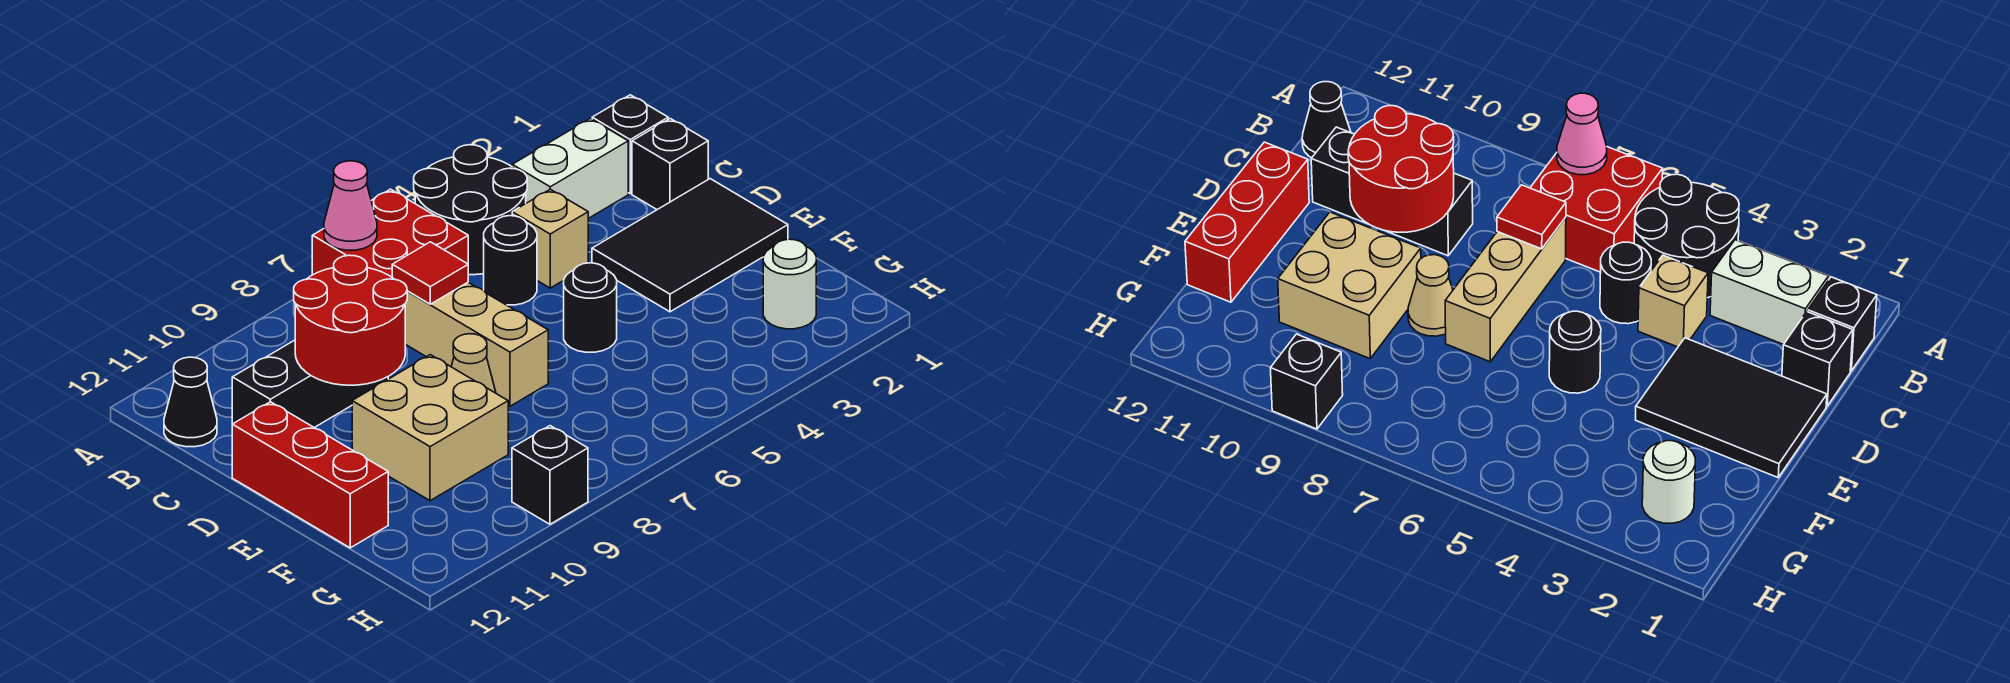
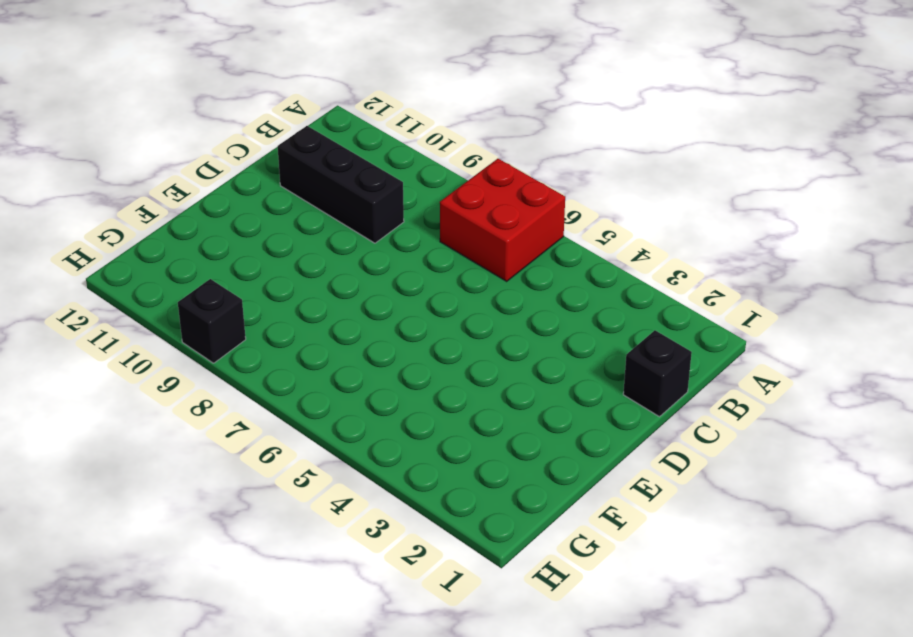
none -> black round brick A4:B5 level 1
none -> black brick B1 level 1
none -> white brick B2:B3 level 1

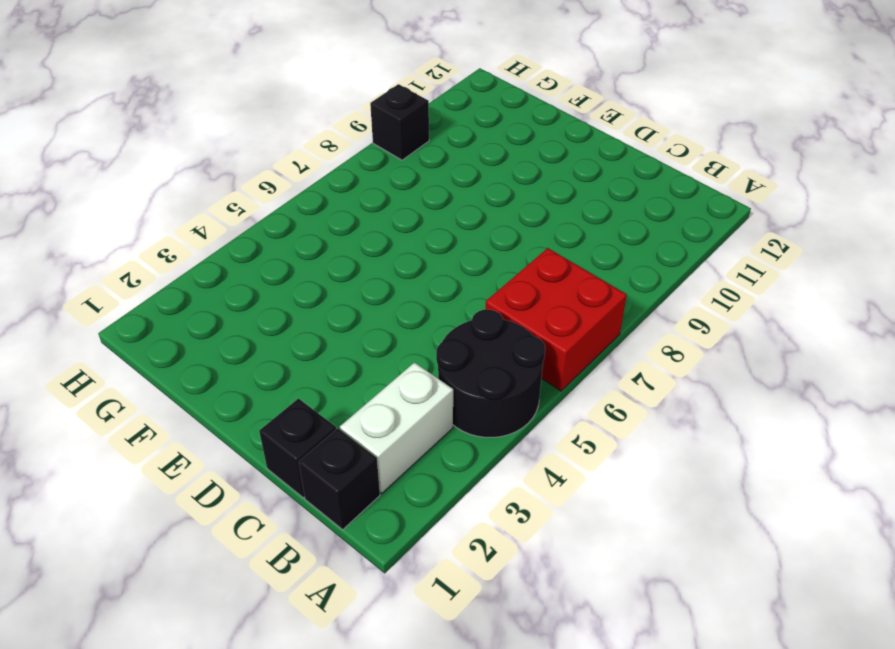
none -> black cone B12 level 1
none -> tan brick C4 level 1
none -> black round brick C5 level 1

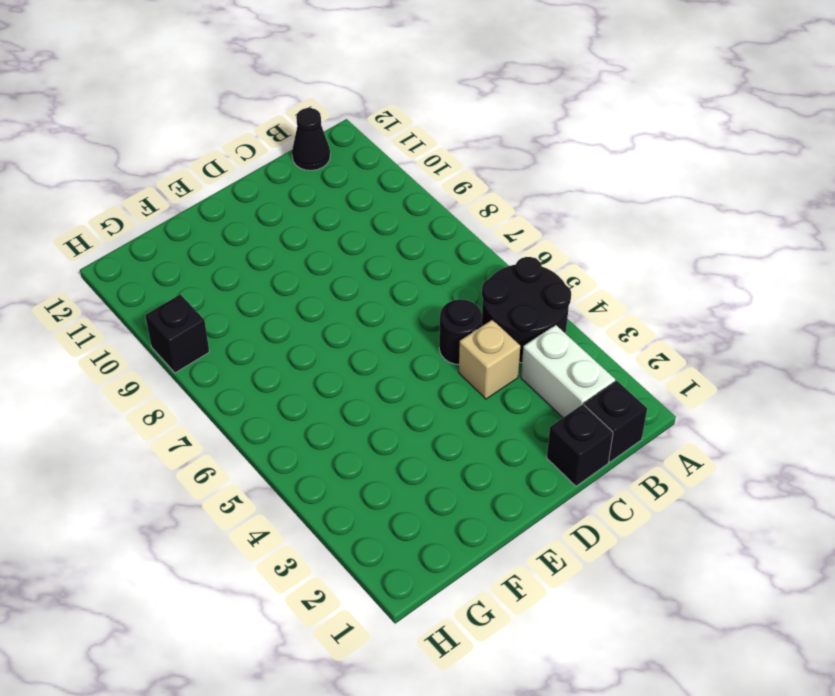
none -> red brick A6:B7 level 1
none -> tan brick C7:E7 level 1
none -> black brick C9:C11 level 1

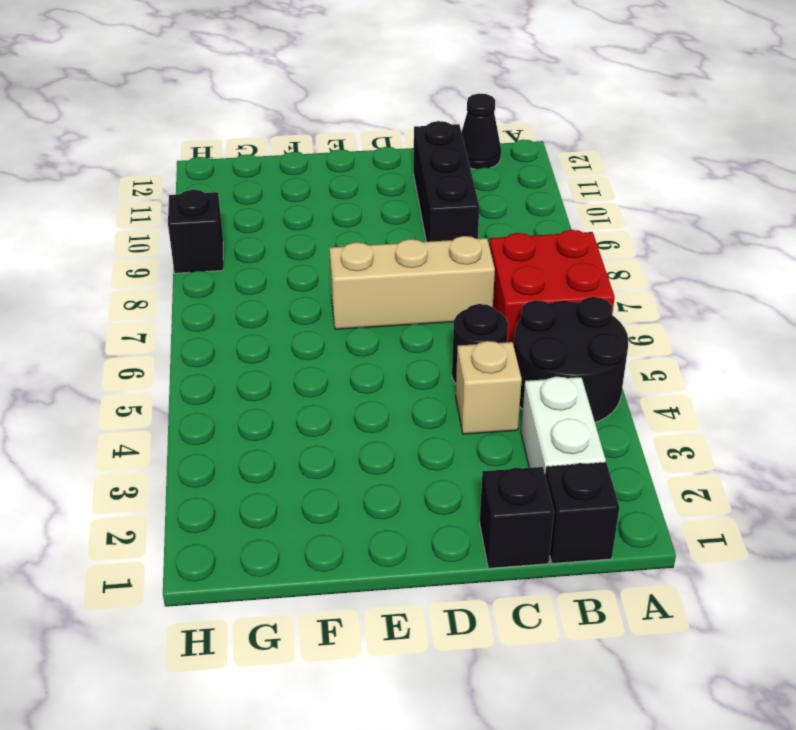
none -> black tile D1:E3 level 1
none -> red brick D12:F12 level 1
none -> black round brick E5 level 1

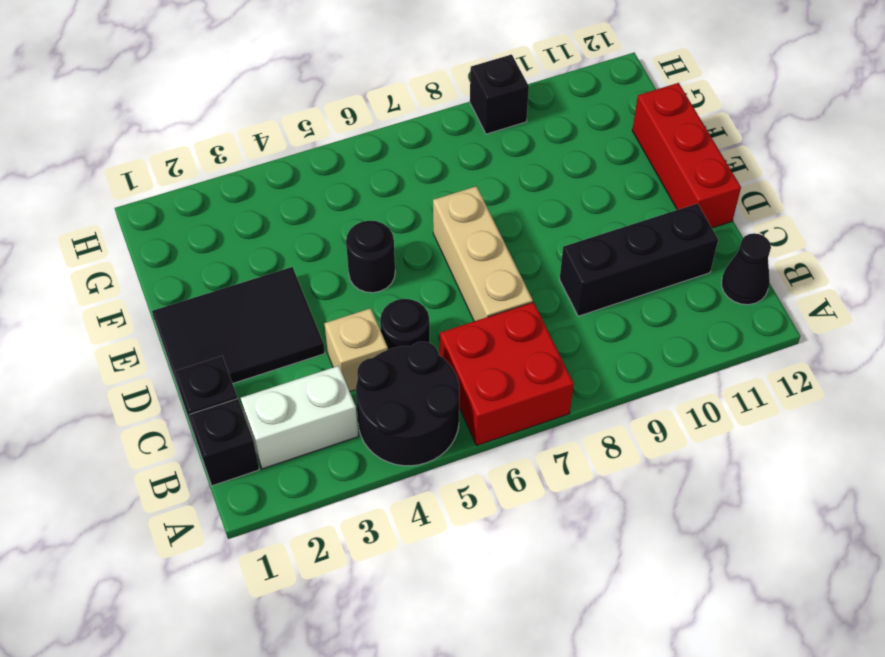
none -> tan cone E8 level 1
none -> tan brick E9:F10 level 1
none -> white round brick G2 level 1

